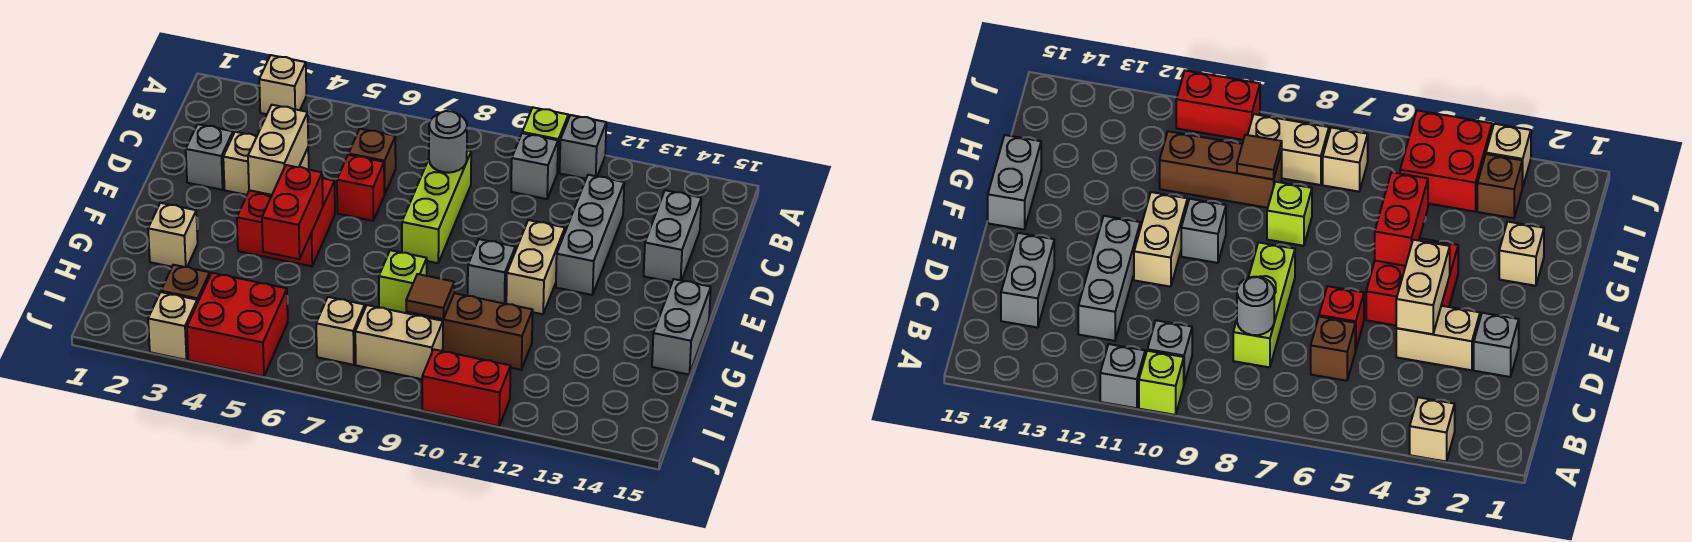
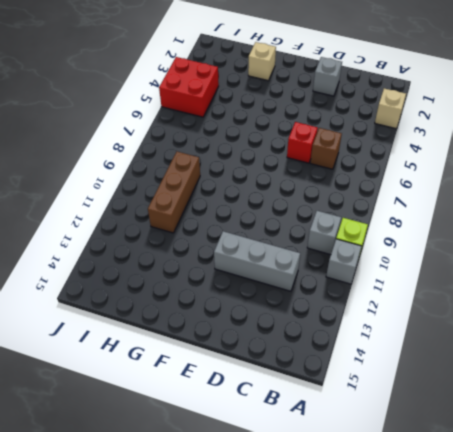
none -> lime brick C8:E8 level 1
none -> grey brick C14:D14 level 1
none -> tan brick D3:D4 level 1

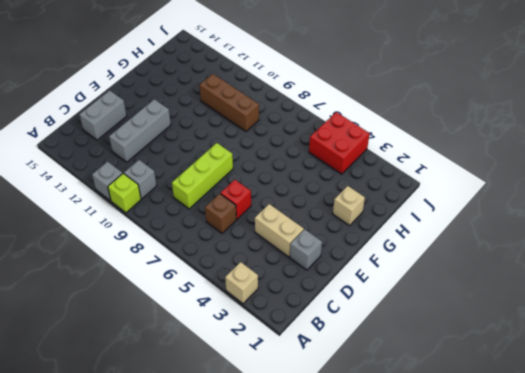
none -> red brick E4:F5 level 1
none -> tan brick E11:F11 level 1
none -> grey brick F10 level 1

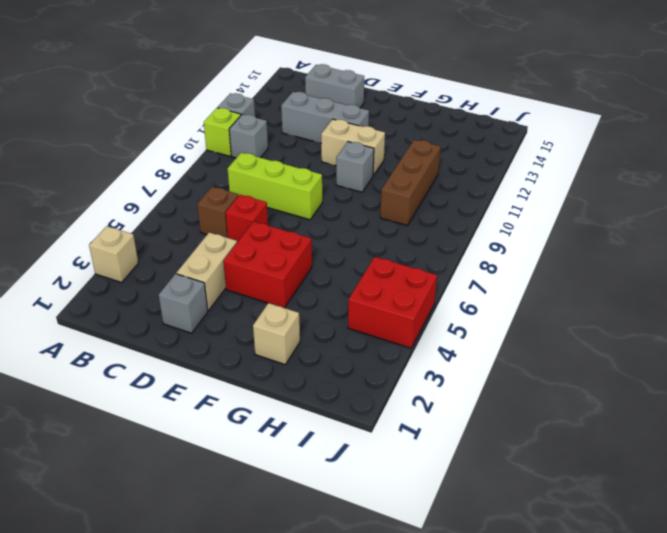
none -> grey brick F15:G15 level 1
none -> lime brick G8 level 1
none -> brown brick I3 level 1

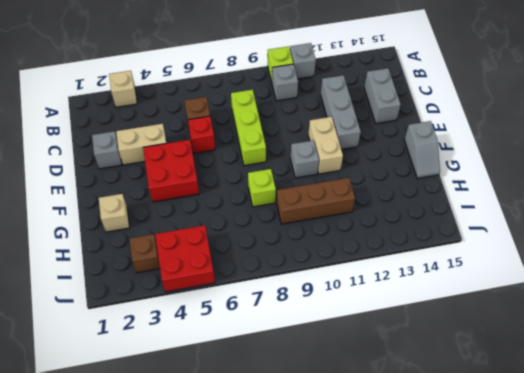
grey slope F15:G15 level 1 top F -> grey brick F15:G15 level 1
none -> tan brick I7 level 1
none -> tan brick I8:I9 level 1
none -> tan brick J3 level 1

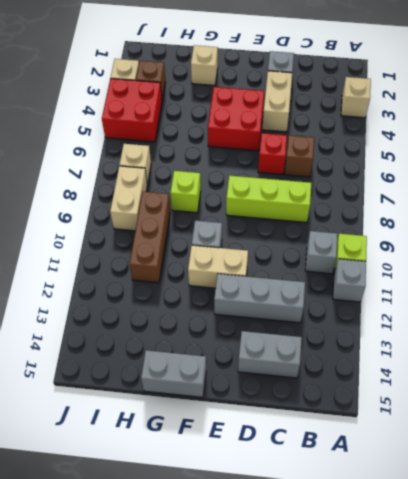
none -> red brick J10:J11 level 1
none -> grey round brick C8 level 2
none -> tan brick D4:E4 level 2

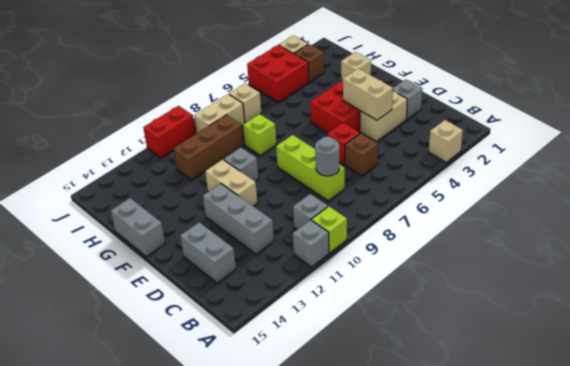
none -> red brick F5:G5 level 2
none -> brown tile H9 level 2

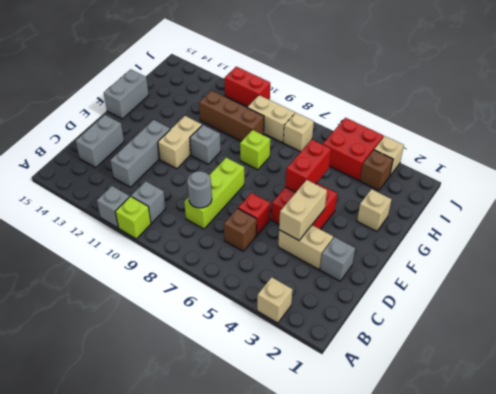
none -> brown tile H9 level 2

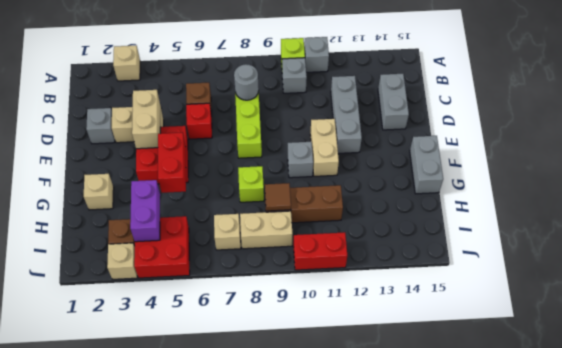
purple brick H4:I4 level 2 -> none

